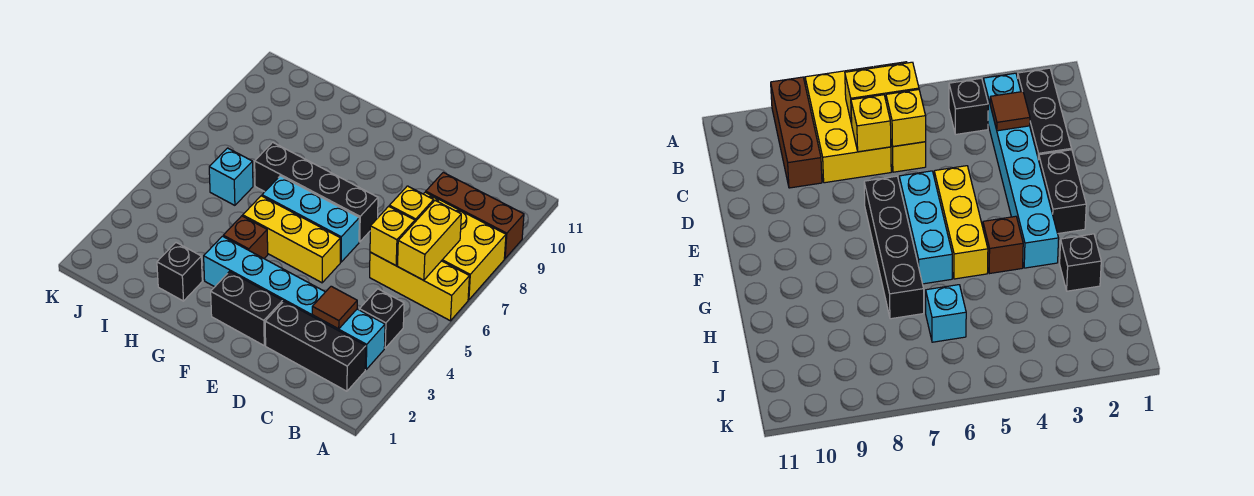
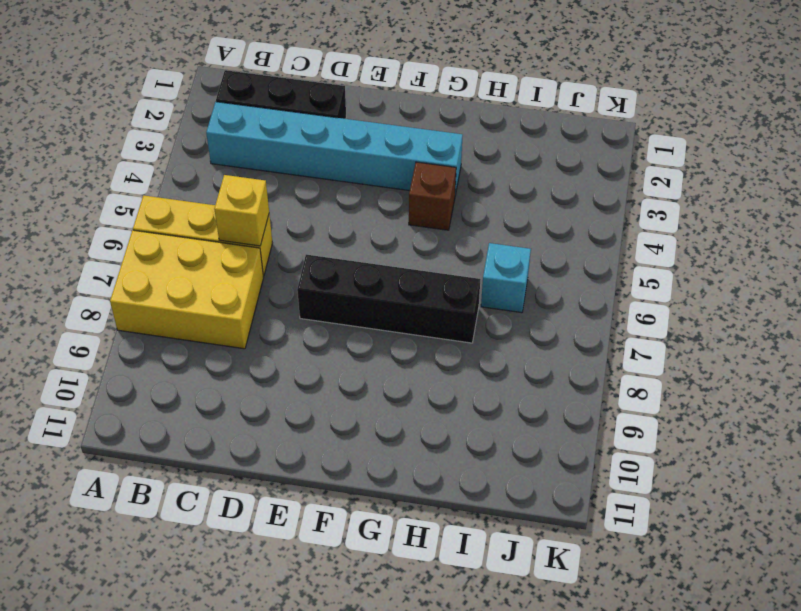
none -> brown brick A9:C9 level 1
none -> black brick B4 level 1
none -> black brick E2:F2 level 1

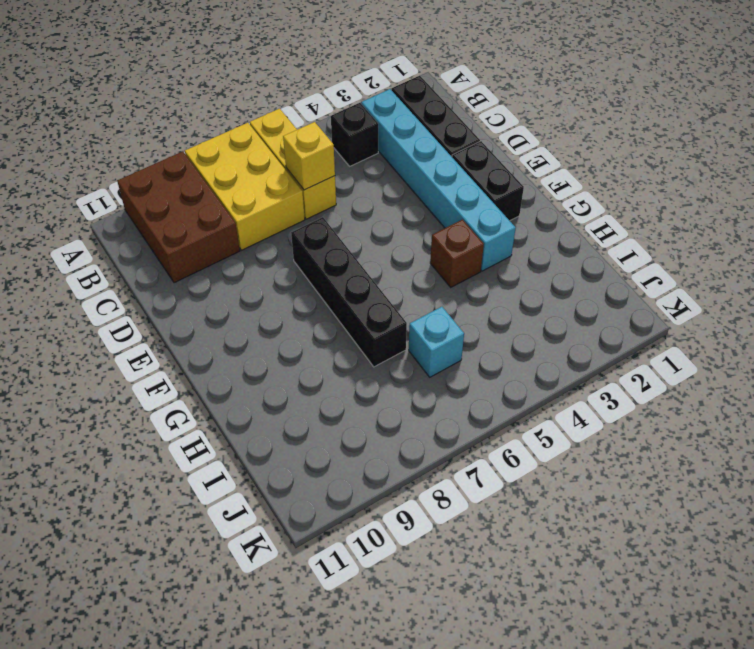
brown brick A9:C10 level 1 -> brown brick A9:C9 level 1
none -> yellow brick E5:G5 level 1
none -> cyan brick E6:G6 level 1
none -> black brick H2 level 1

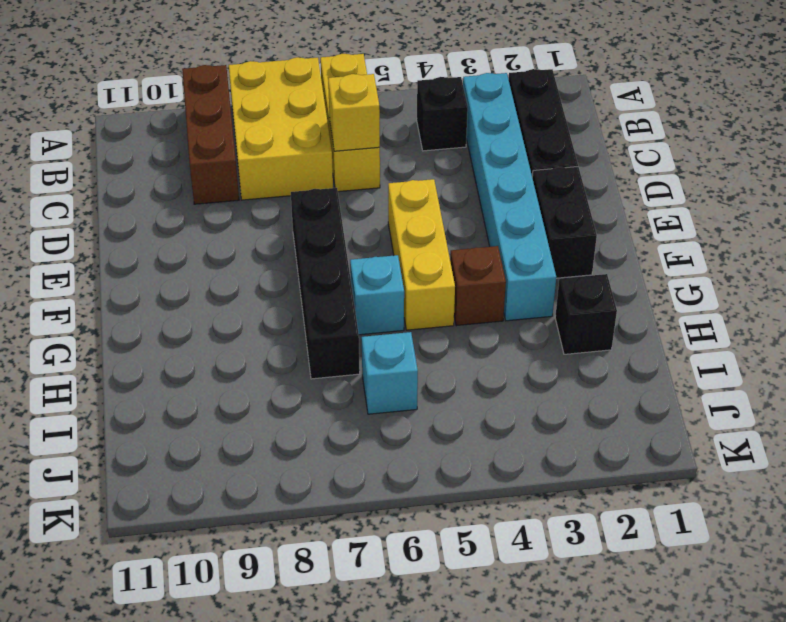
cyan brick G6 level 1 -> cyan brick E6:G6 level 1
none -> yellow brick B6:B7 level 2
none -> brown tile C3 level 2
none -> yellow brick C7 level 2

